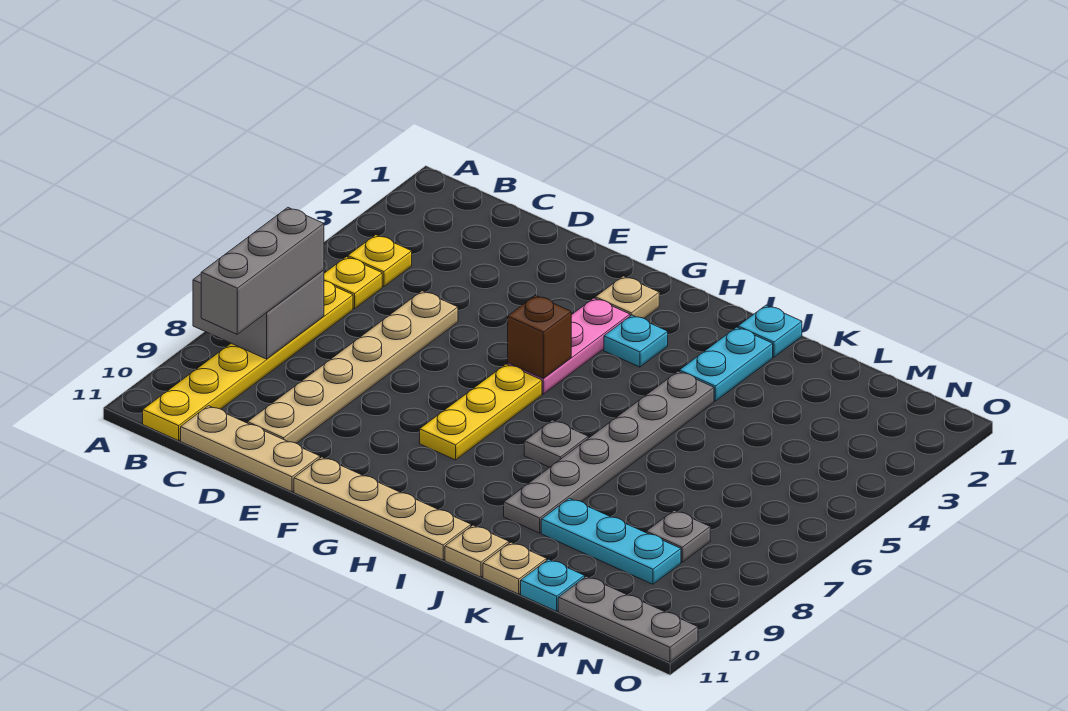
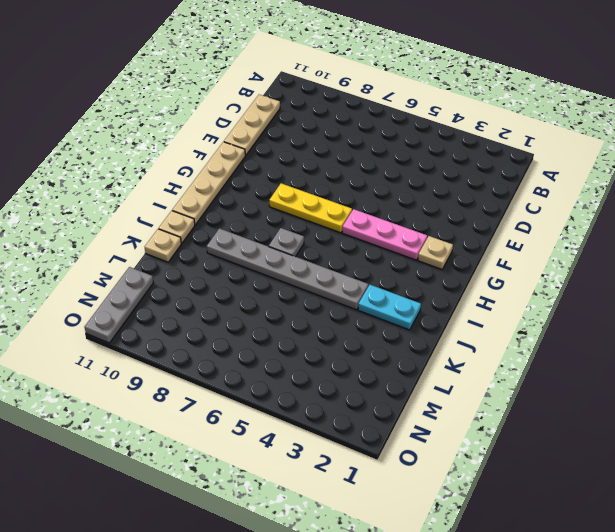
none -> yellow plate B4 level 1
none -> yellow plate B5 level 1
none -> yellow plate B6:B11 level 1

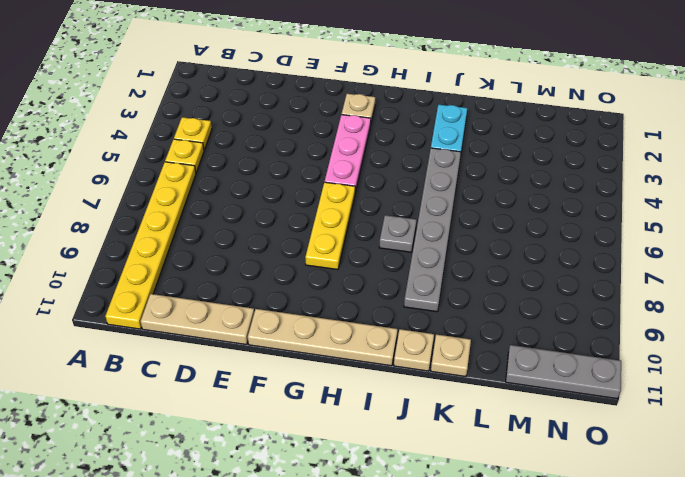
none -> tan plate D5:D10 level 1
none -> cyan plate H3 level 1
none -> cyan plate J1 level 1

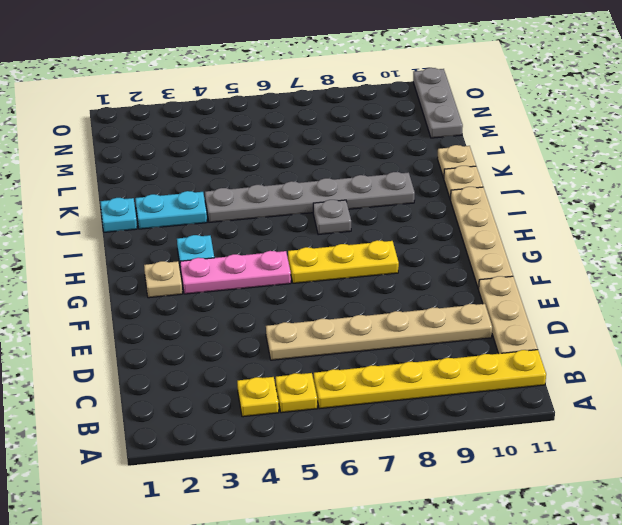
none -> cyan plate K9:M9 level 1
none -> cyan plate L11 level 1
none -> grey plate M8 level 1

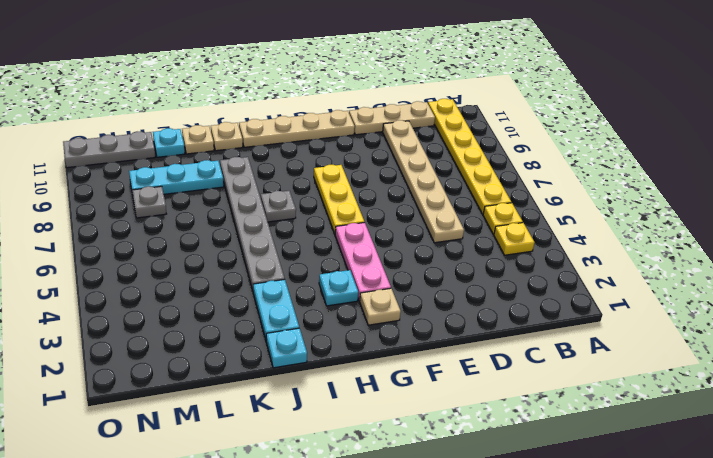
none -> grey brick A7:B8 level 2
none -> brown brick G5 level 2
none -> grey brick B7:B9 level 3

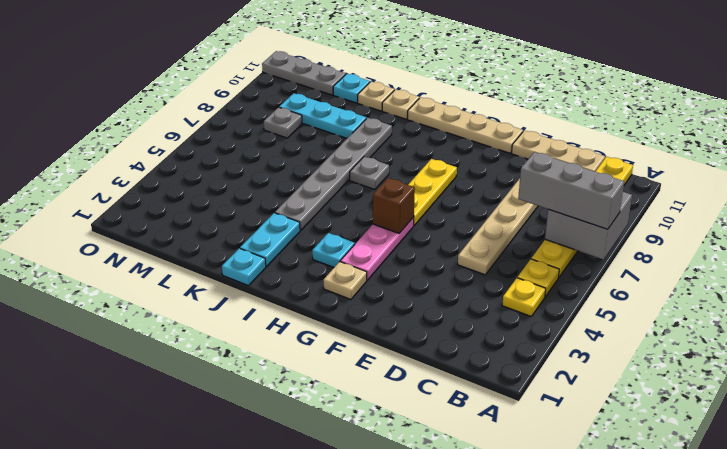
grey brick A7:C7 level 3 -> grey brick B7:B9 level 3

